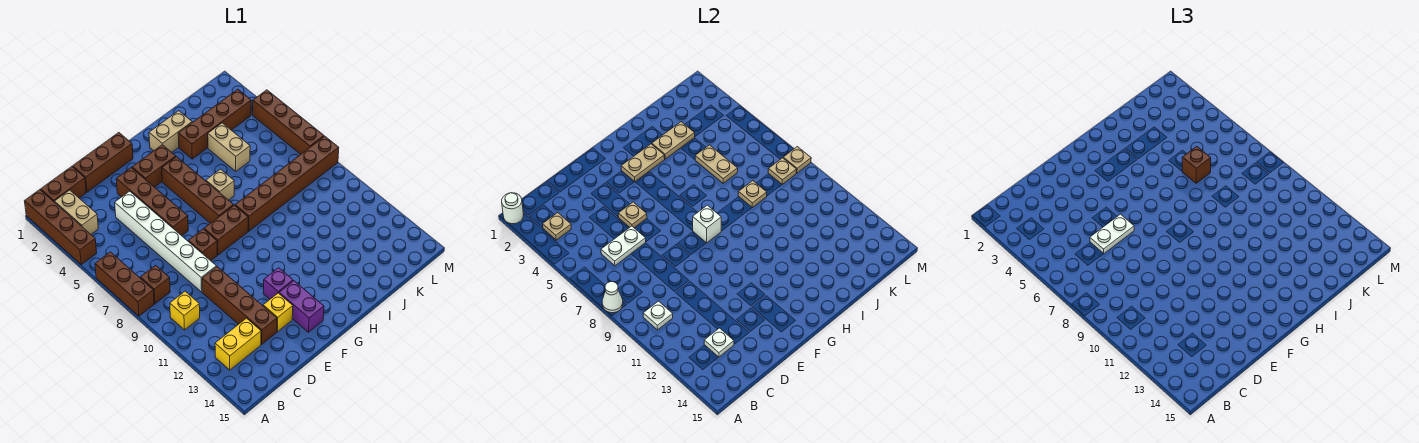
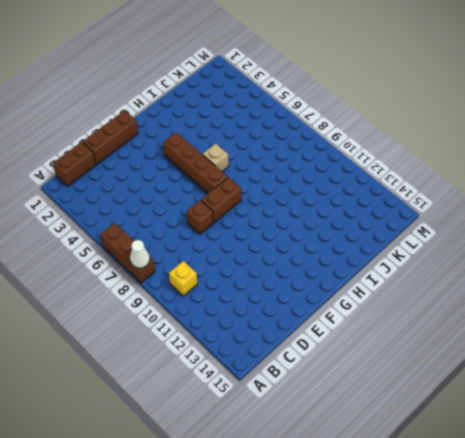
none -> brown brick A1:A4 level 1
none -> tan brick B2:B3 level 1
none -> brown brick B8 level 1
none -> yellow brick B13:C13 level 1

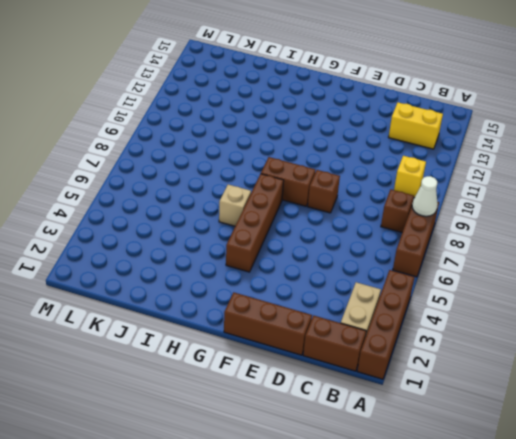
none -> white brick D4:D9 level 1
none -> brown brick D10:D13 level 1
none -> brown brick E3:E6 level 1
none -> yellow brick E13 level 1

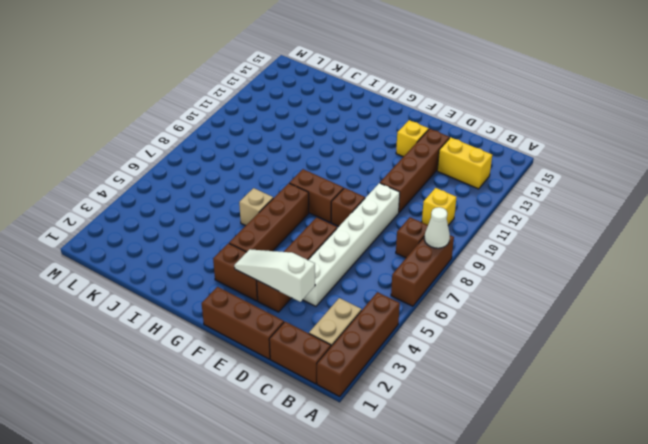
white slope D3:F3 level 2 top D -> none
none -> purple brick F12 level 1
none -> purple brick F13:F14 level 1
none -> tan brick H2:I2 level 1
none -> brown brick H8:M8 level 1

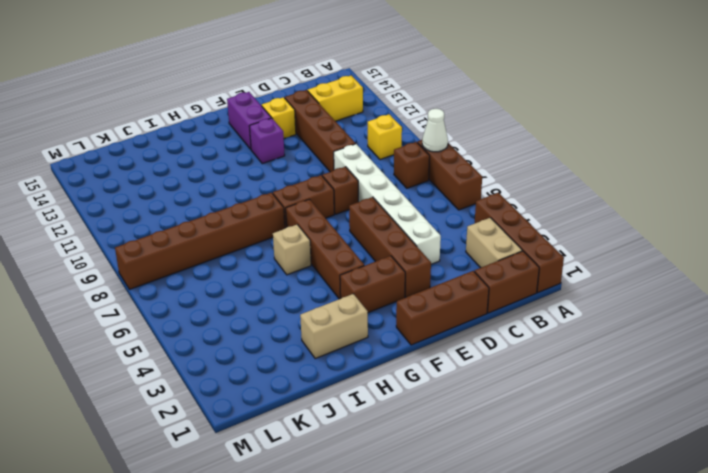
none -> brown brick I3:L3 level 1
none -> tan brick J4:J5 level 1
none -> brown brick M4:M7 level 1
none -> white round brick A1 level 2

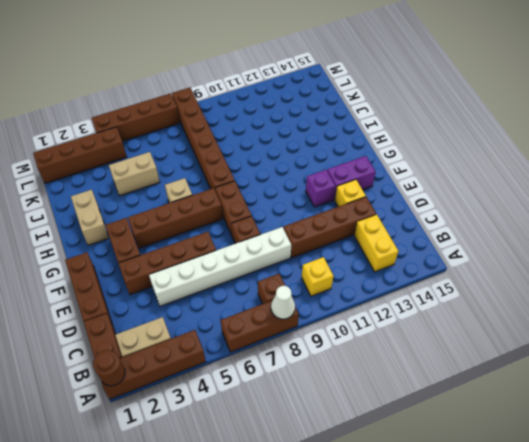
brown round brick A1 level 2 -> white round brick A1 level 2
brown brick L1:L4 level 1 -> brown brick I3:L3 level 1
none -> tan plate B3 level 2
none -> white plate B10 level 2
none -> white plate C6:D6 level 2
none -> white plate C13 level 2

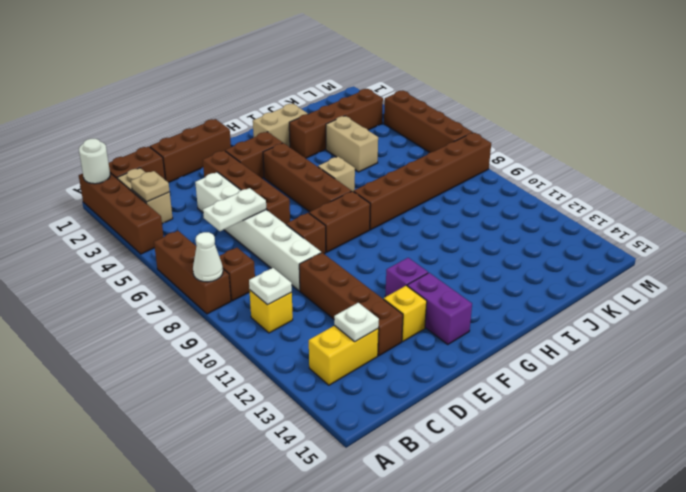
none -> tan plate E5 level 2
none -> tan plate G3:H3 level 2
none -> white brick G8 level 2
none -> tan plate I3:J3 level 2

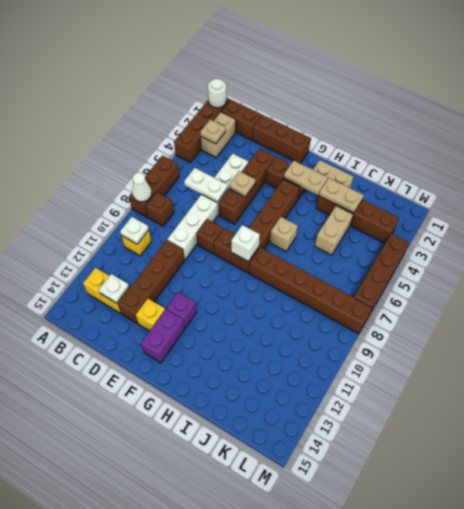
none -> tan plate J5:J6 level 2
none -> tan plate J8 level 2
none -> tan plate L8 level 2
none -> tan plate M8 level 2

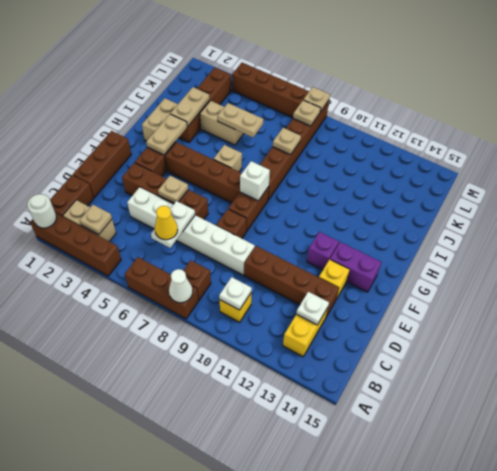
yellow cone C6 level 3 -> none
none -> white plate D6:E6 level 3
none -> brown brick J6 level 3

